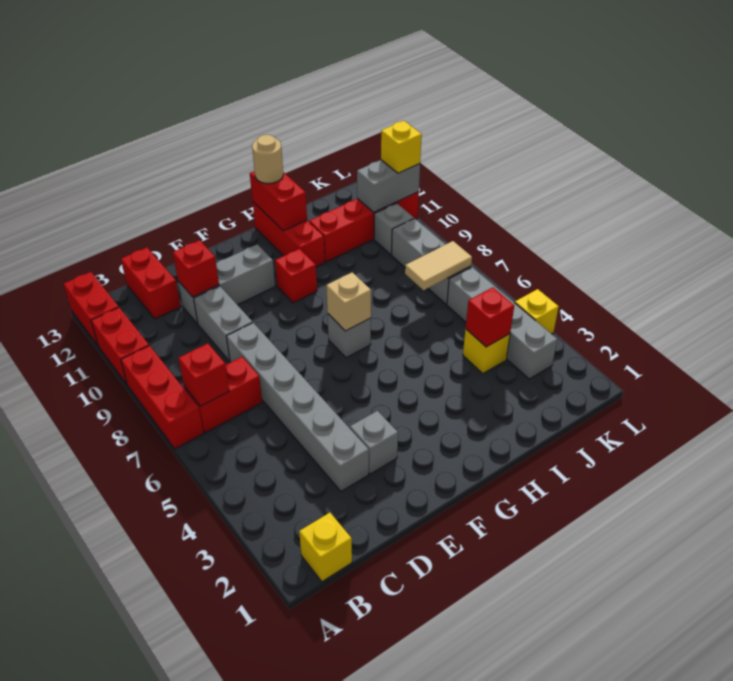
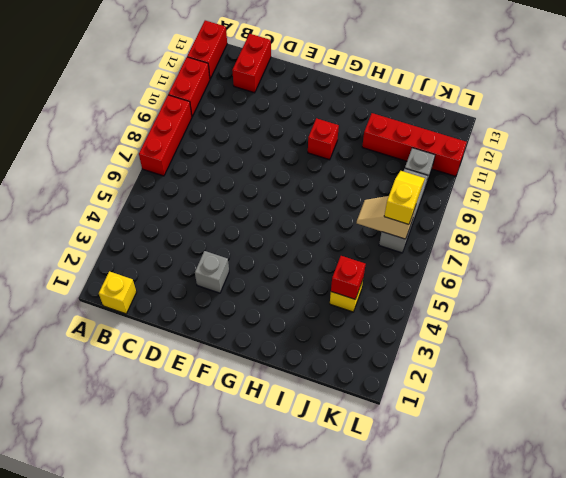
tan slope J7:K7 level 2 top K -> tan tile J7:K7 level 2
yellow slope K7:K8 level 3 top 7 -> none
none -> red brick B7:C7 level 1
none -> grey brick D3:D8 level 1
none -> grey brick D9:D10 level 1

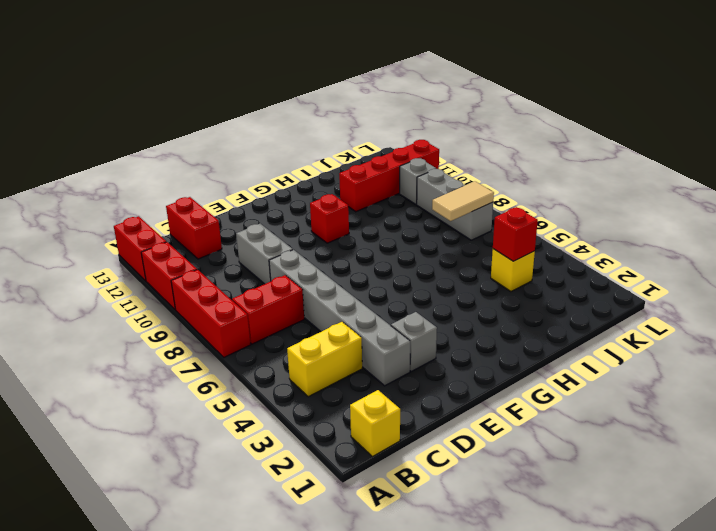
yellow brick B4:C4 level 1 -> none
none -> grey brick D11:F11 level 1
none -> grey brick G7 level 1
none -> red brick H11:H13 level 1

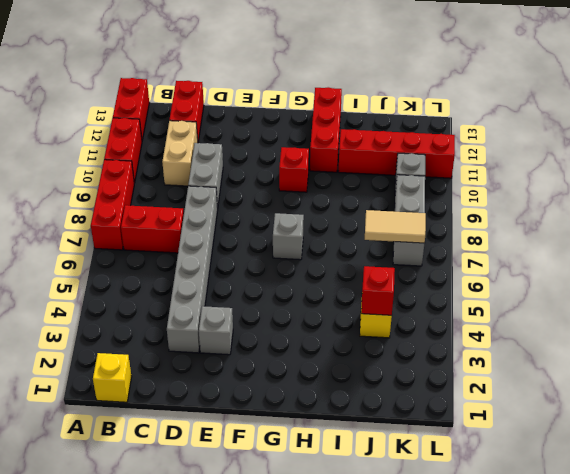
tan brick C10:C11 level 1 -> none
none -> grey brick D11:F11 level 1
none -> grey brick K3:K6 level 1
none -> yellow brick L4 level 1

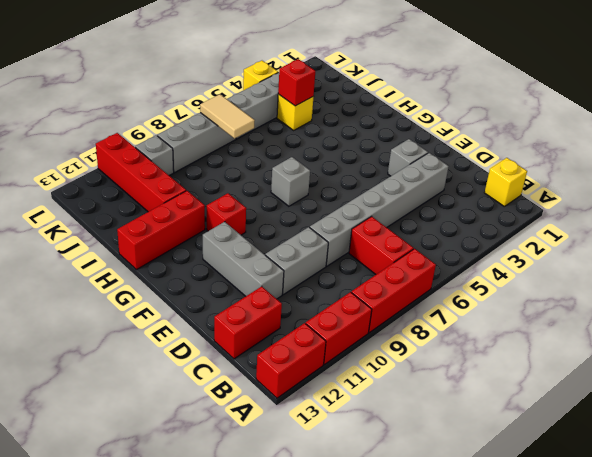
none -> red brick B7 level 2
none -> red brick D11 level 2
none -> tan brick G7 level 2

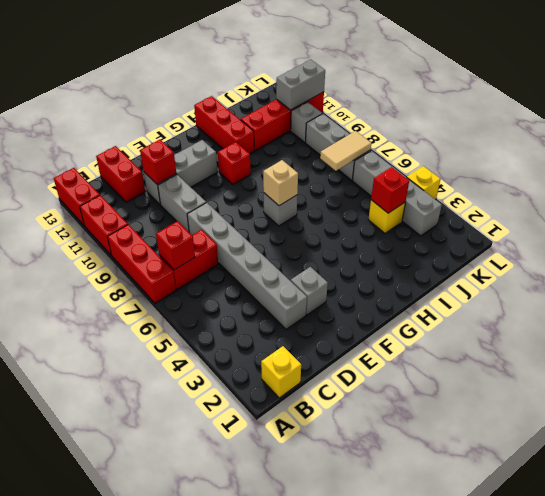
none -> red brick H12:H13 level 2
none -> tan round brick H13 level 3
none -> yellow brick L11 level 3

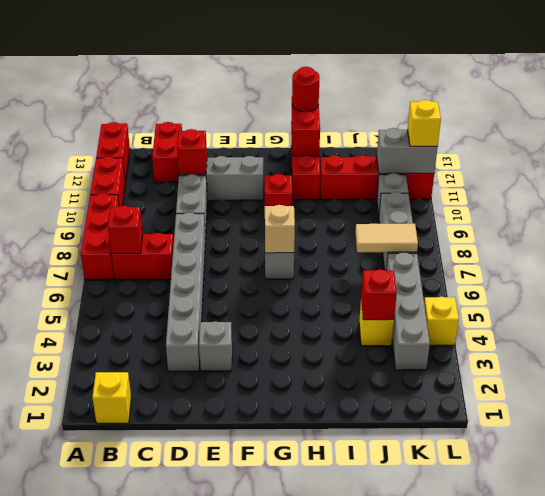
red round brick H13 level 3 -> tan round brick H13 level 3

